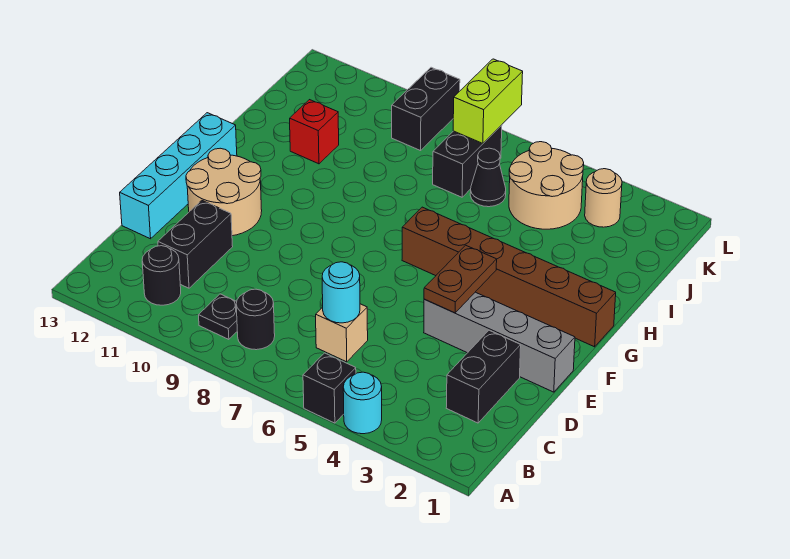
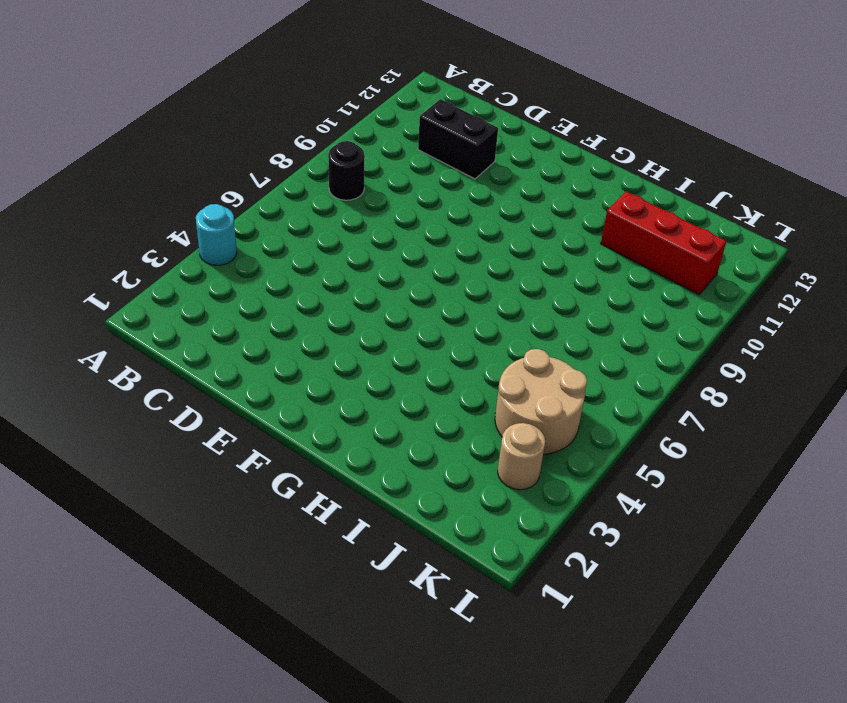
red brick I11:K11 level 1 -> red brick I11 level 1
none -> black brick A5 level 1
none -> black plate B9 level 1
none -> black round brick B11 level 1

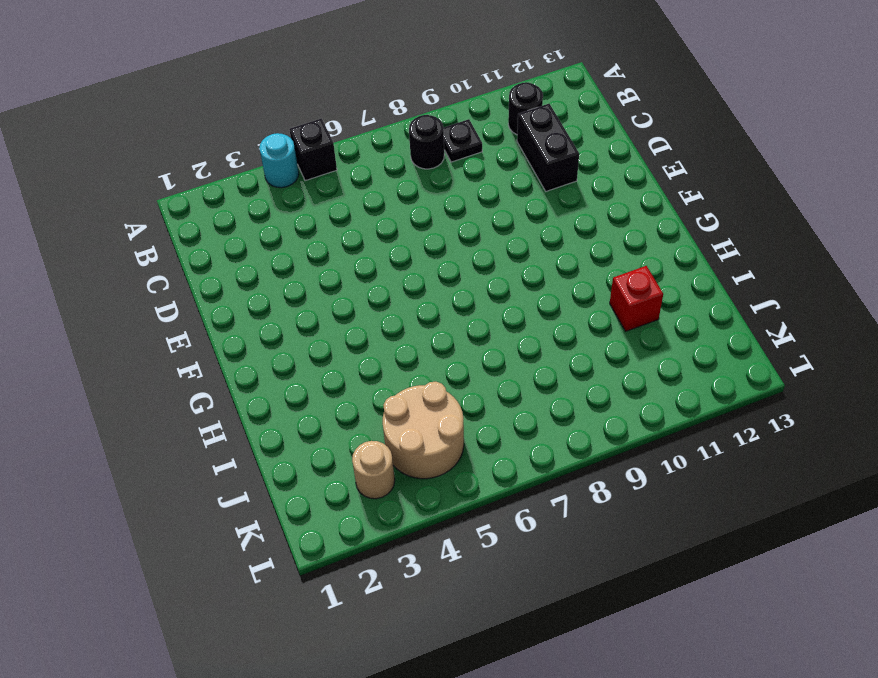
none -> black brick C2:D2 level 1
none -> tan brick C6 level 1
none -> cyan brick D13:G13 level 1

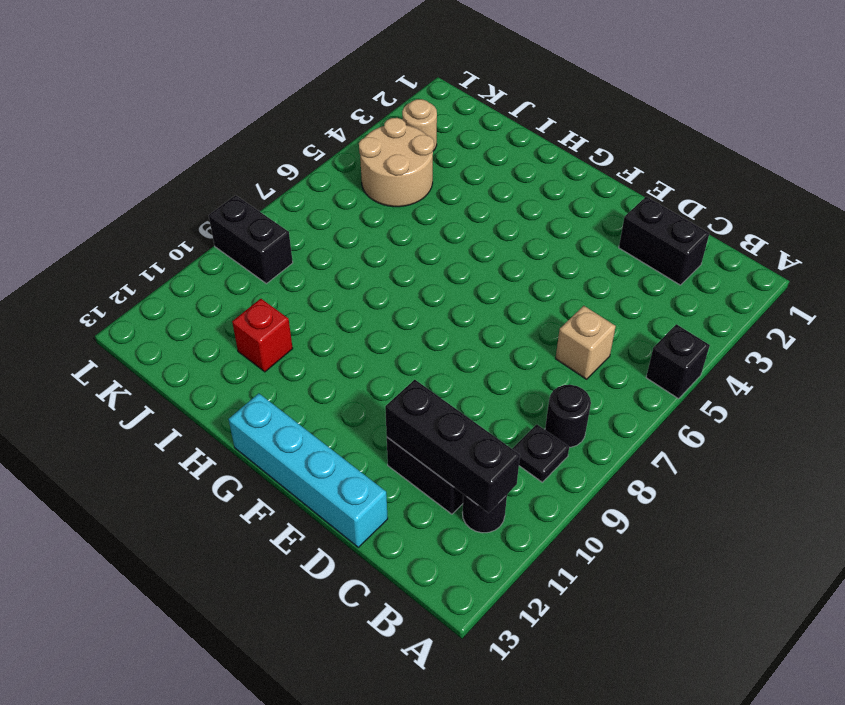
black brick B11:D11 level 2 -> none
none -> cyan round brick A4 level 1
none -> grey brick E1:E4 level 1
none -> tan round brick E11:F12 level 1

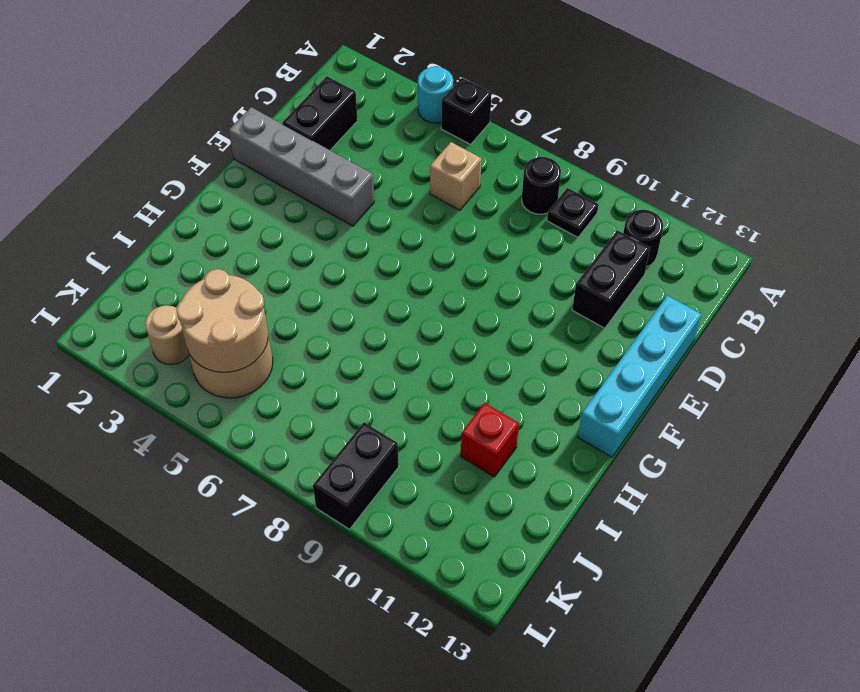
tan round brick J4:K5 level 2 -> tan round brick E11:F12 level 1
none -> brown brick G1:G6 level 1
none -> black cone J6 level 1
none -> black brick J7:K7 level 1

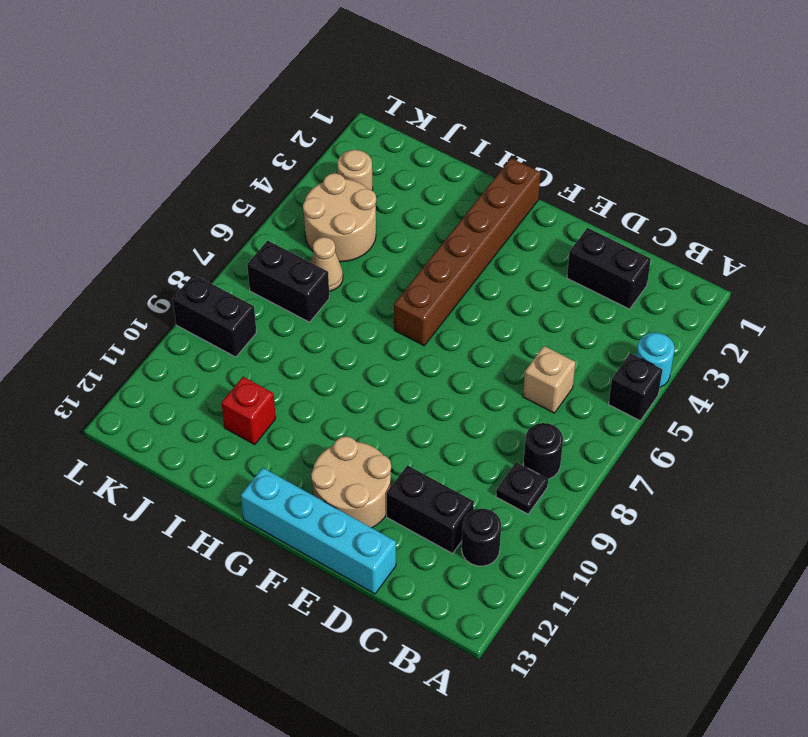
tan cone J6 level 1 -> black cone J6 level 1
none -> grey brick E1:E4 level 1
none -> cyan round brick C6 level 2
none -> brown plate E4:F4 level 2

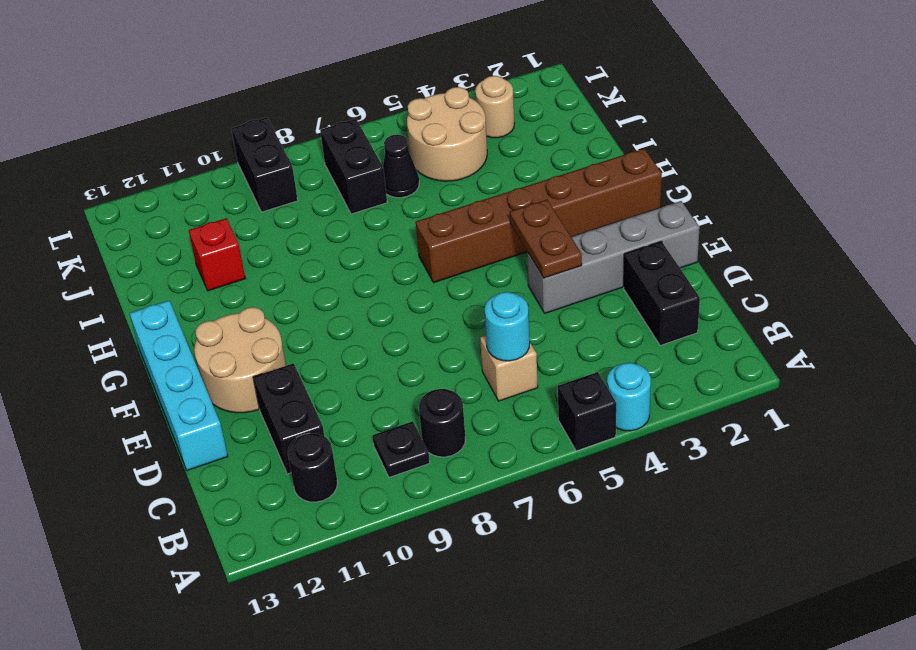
none -> lime brick K7:L7 level 2

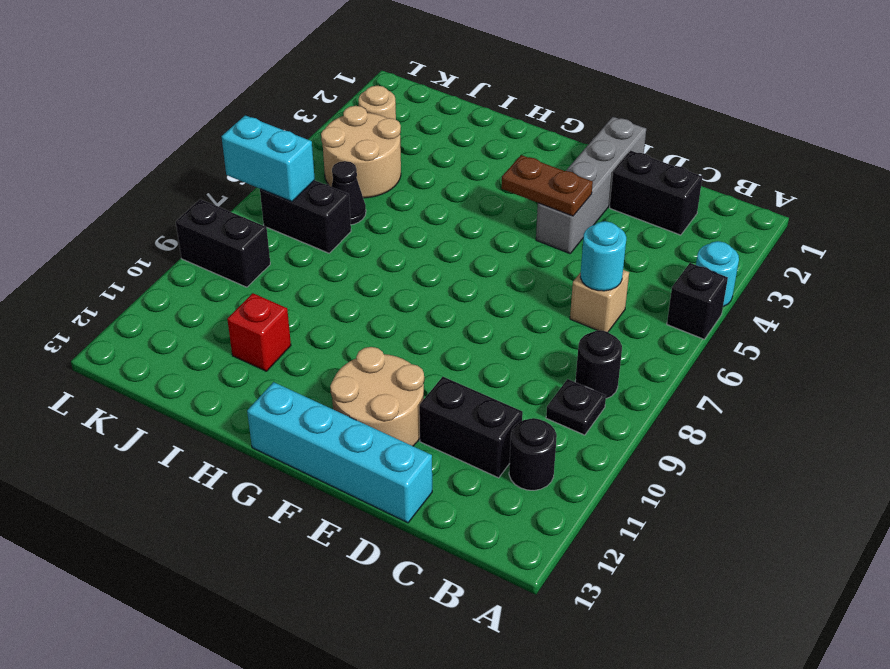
cyan brick K7:L7 level 2 -> lime brick K7:L7 level 2
none -> brown brick G1:G6 level 1

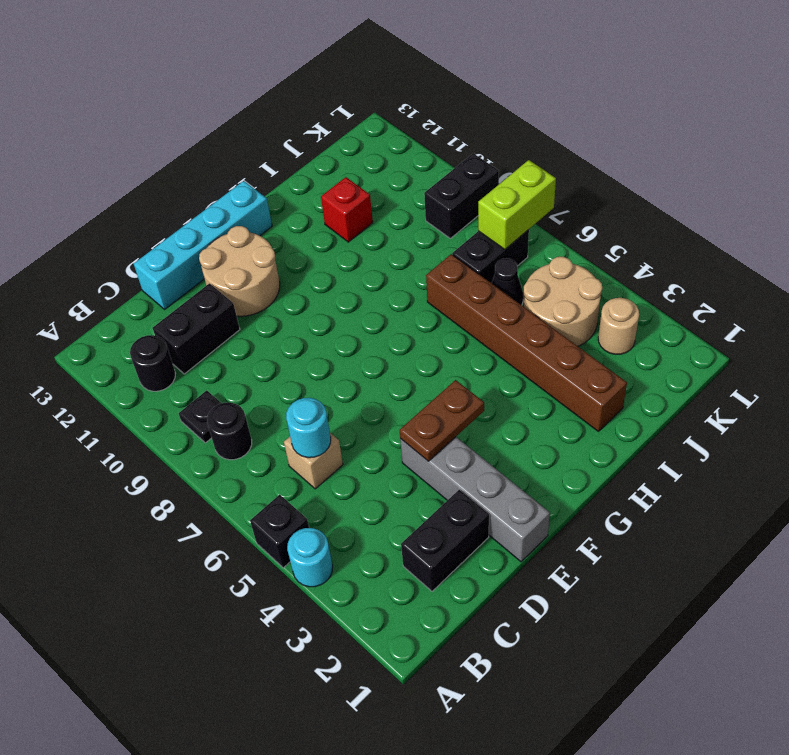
brown brick I2:I7 level 1 -> brown brick G1:G6 level 1

